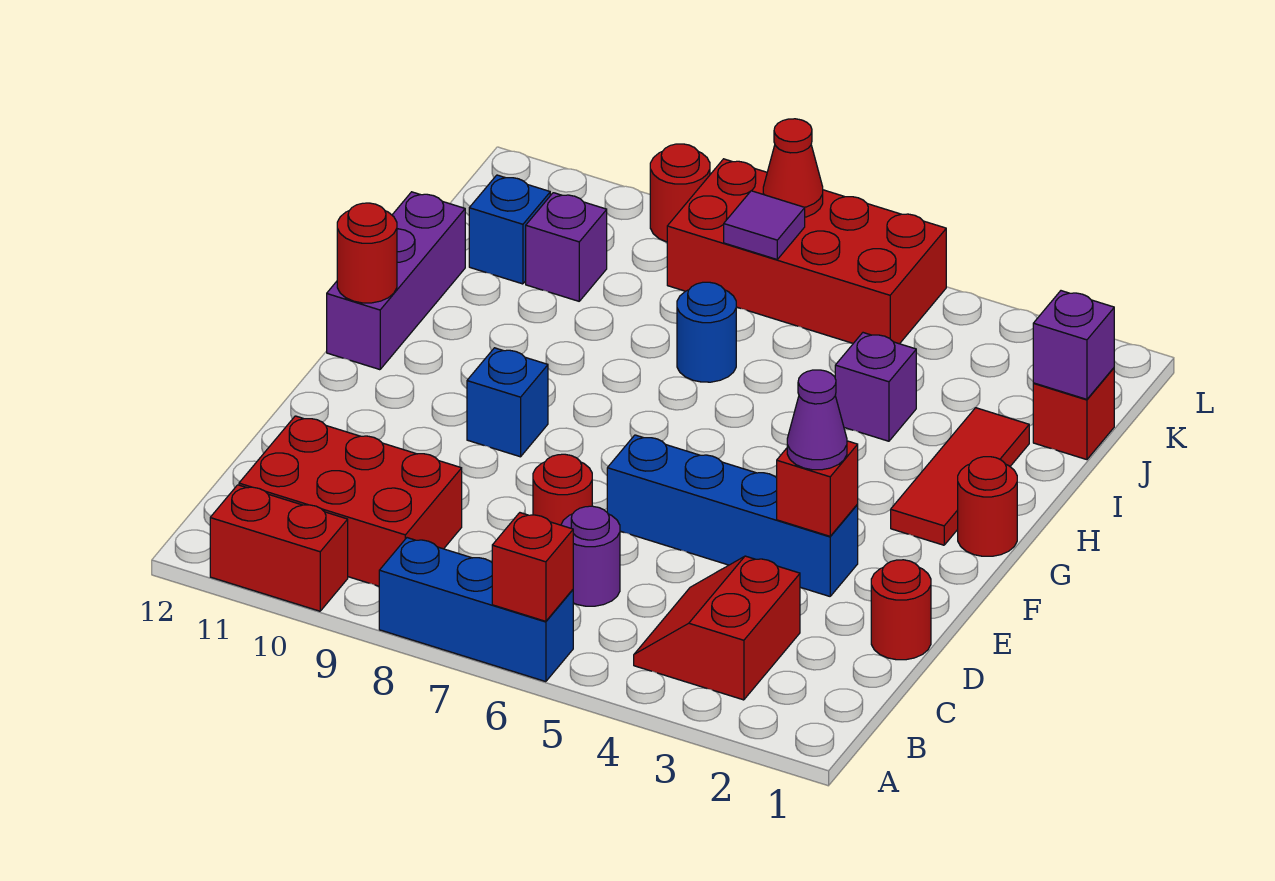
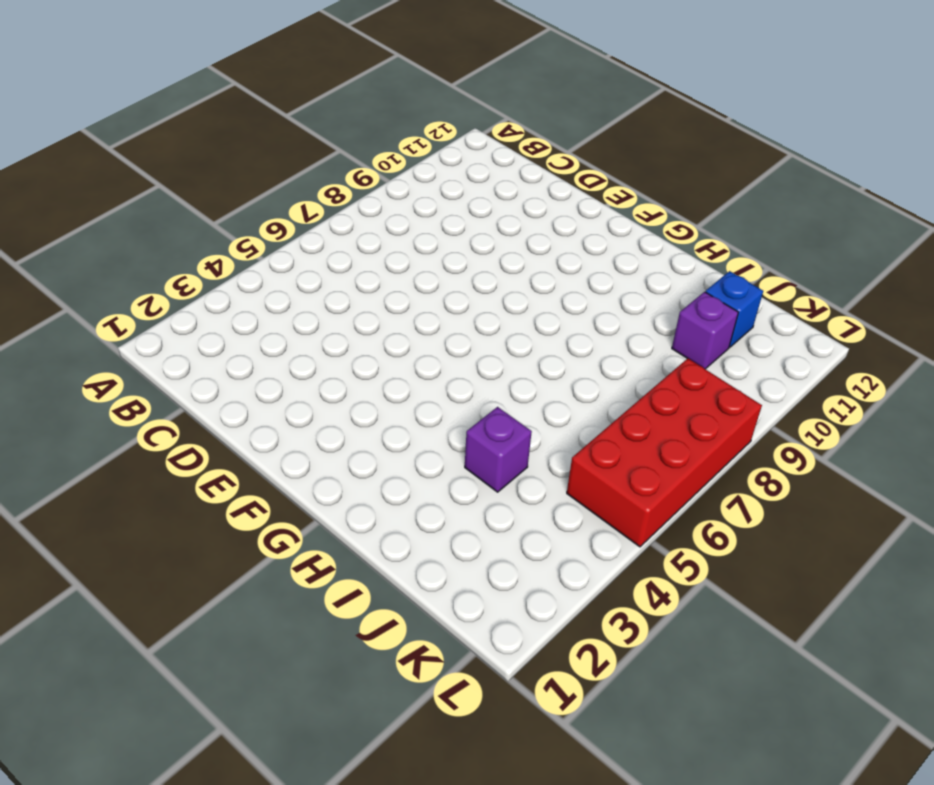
none -> blue brick A6:A8 level 1
none -> red brick A10:A11 level 1
none -> red slope B3:C4 level 1 top 3

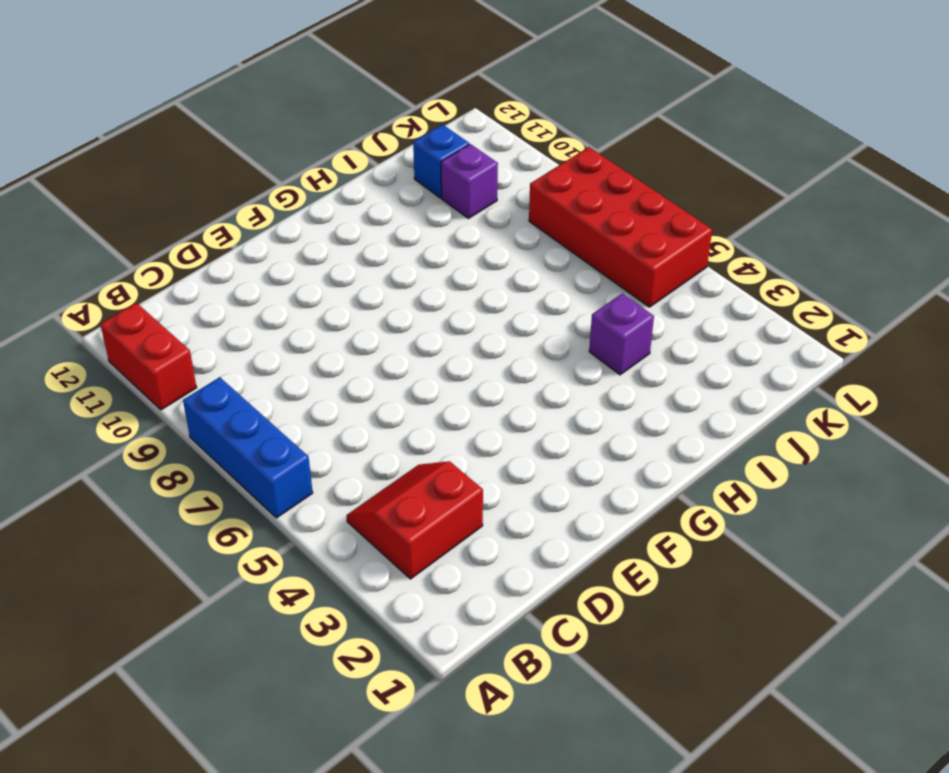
none -> red brick B9:C11 level 1
none -> purple round brick C6 level 1
none -> red round brick D1 level 1

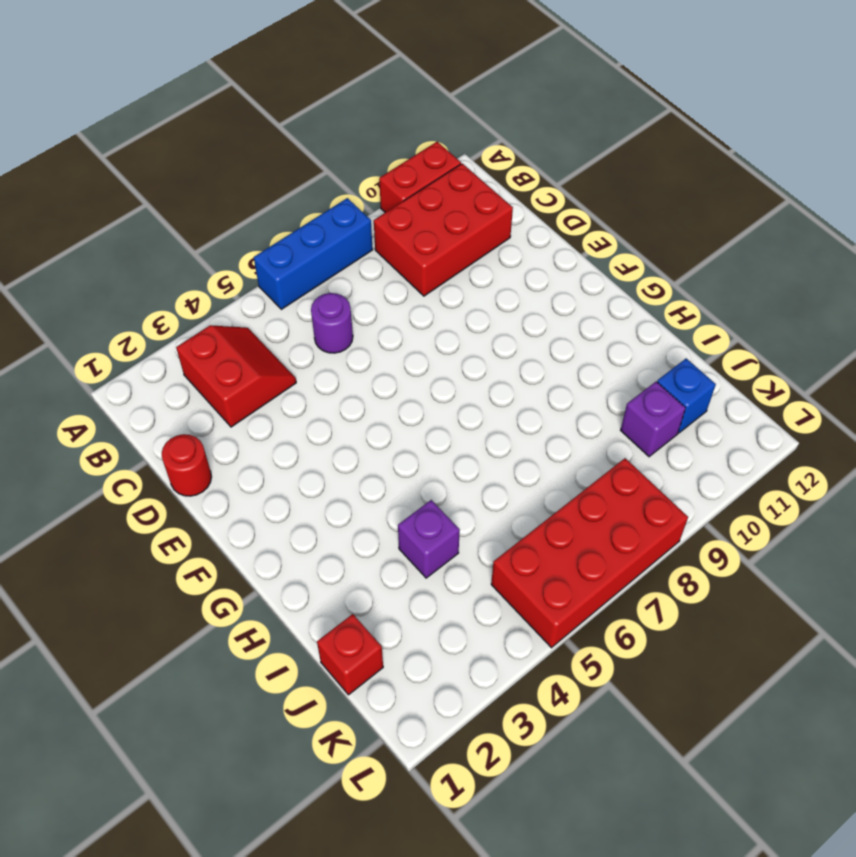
none -> red round brick D7 level 1
none -> blue brick E3:E6 level 1
none -> blue brick F9 level 1

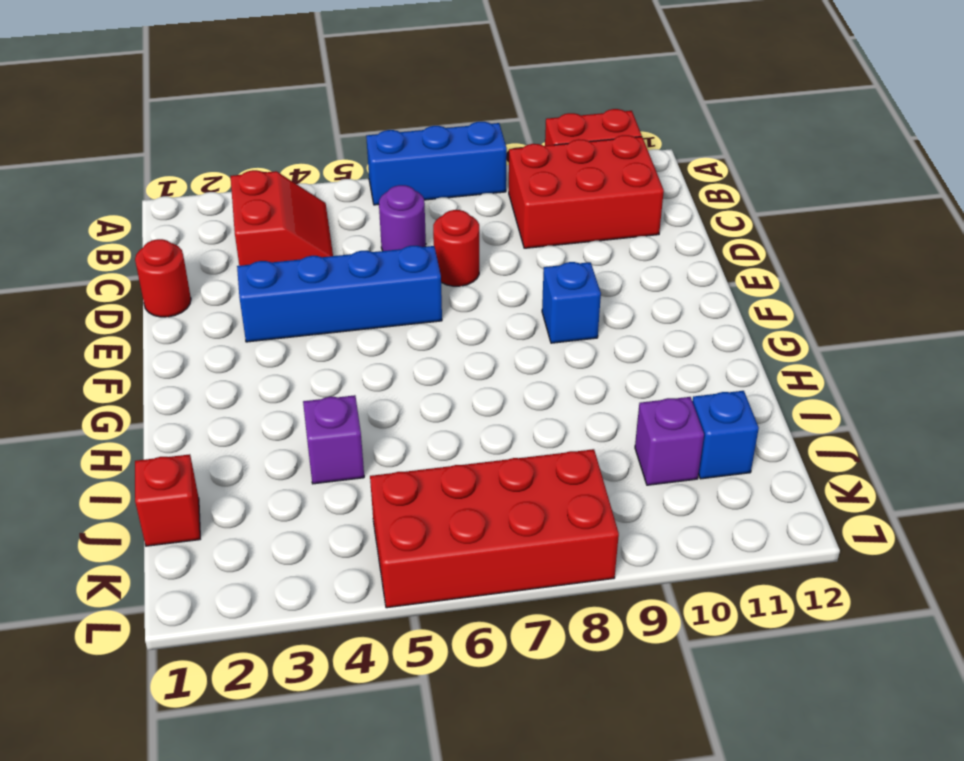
none -> red round brick G1 level 1
none -> red tile G2:I2 level 1
none -> purple brick G12:I12 level 1

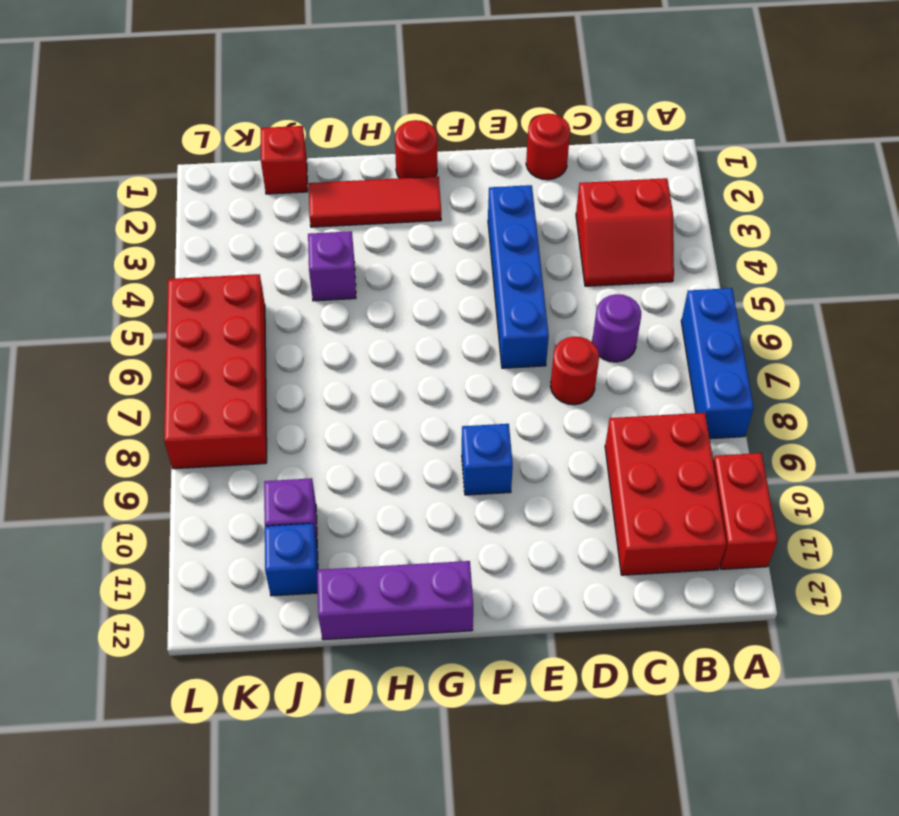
none -> blue round brick I7 level 1
none -> red round brick L9 level 1
none -> red brick A6 level 2

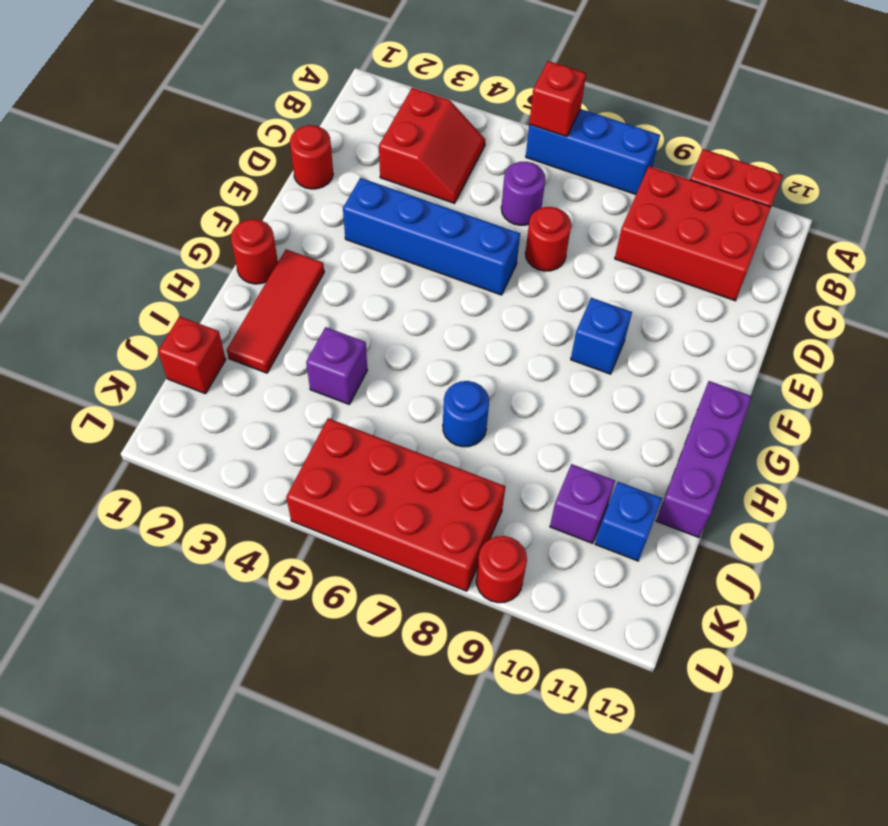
none -> red brick E3 level 2
none -> red round brick G12 level 2
none -> purple brick J1 level 2

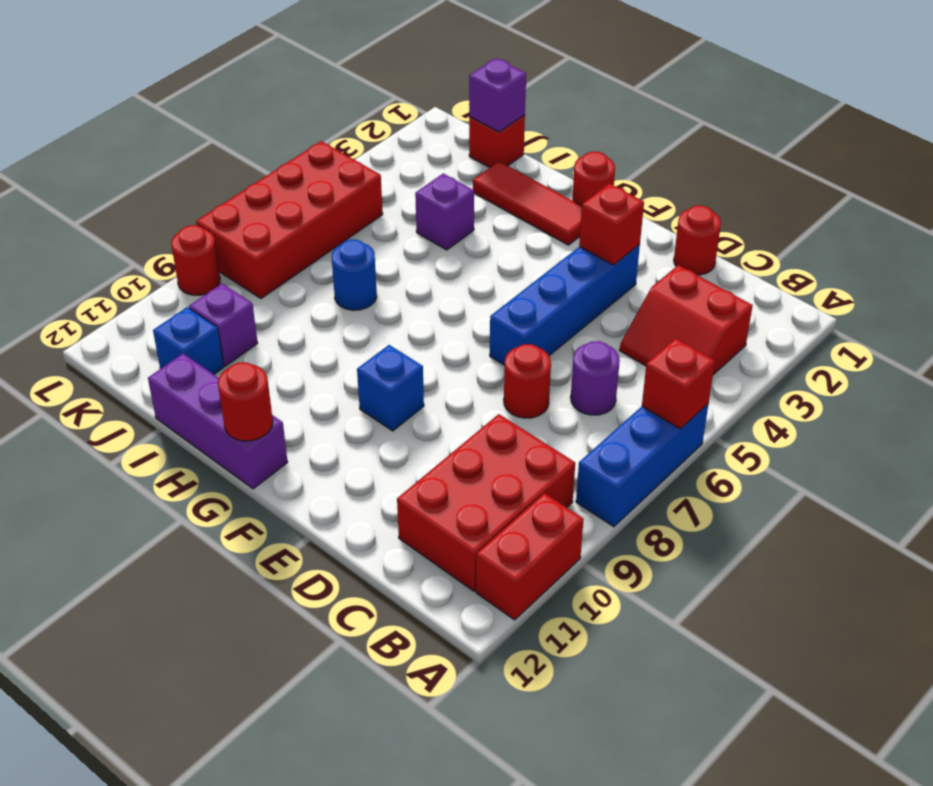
none -> purple tile K7 level 2
none -> red cone L7 level 2
none -> purple cone E3 level 3

